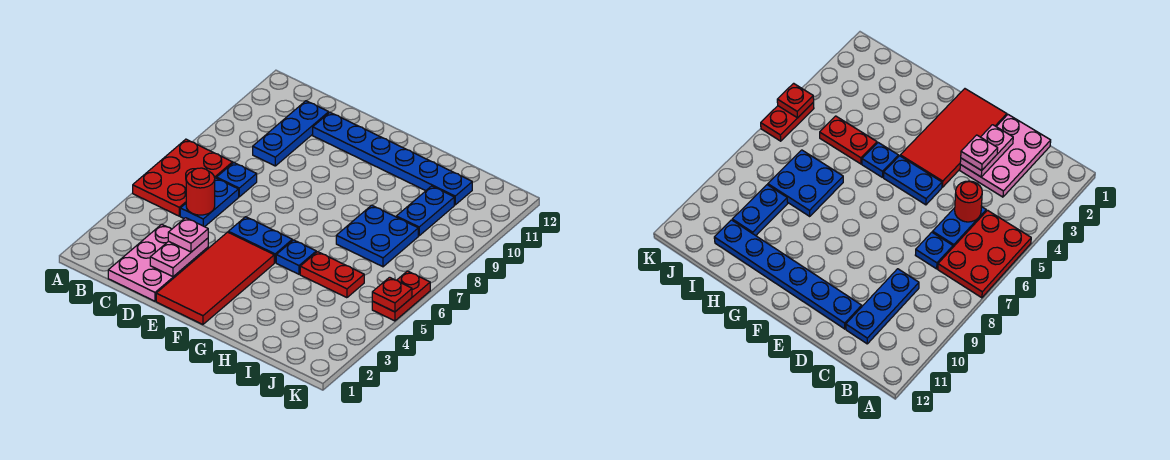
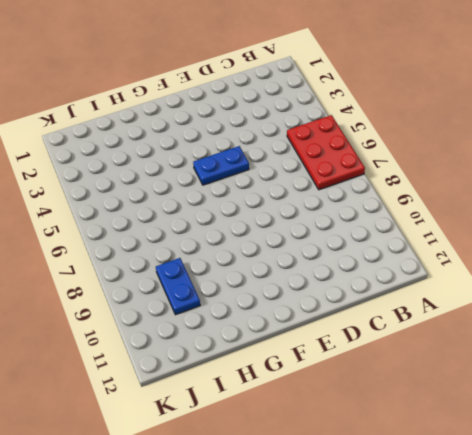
none -> pink plate C1:D3 level 1
none -> blue plate C5:C6 level 1
none -> blue plate C7 level 1

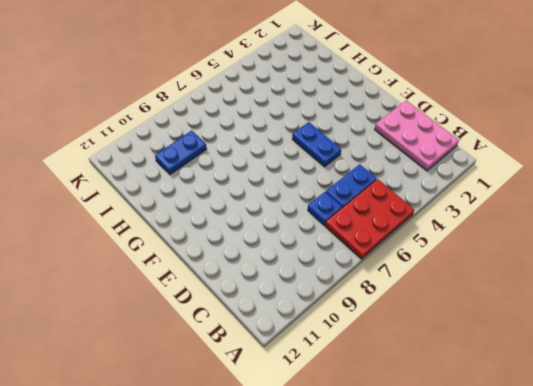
pink plate B1:D2 level 1 -> pink plate C1:D3 level 1
none -> blue plate C9:C11 level 1
none -> blue plate D11:I11 level 1
none -> red tile E1:F4 level 1

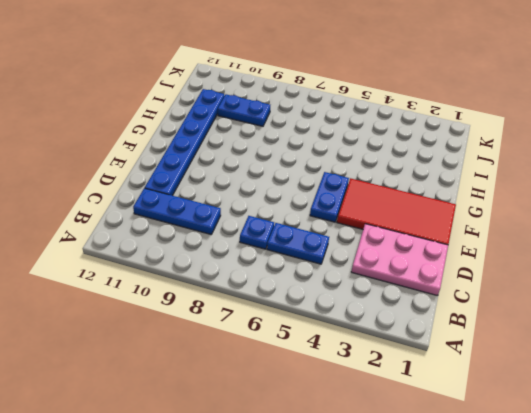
none -> red plate A5:B7 level 1
none -> blue plate G5 level 1
none -> red plate H5:I5 level 1

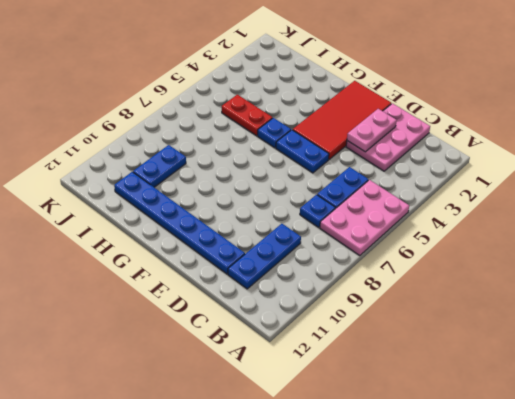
pink plate A5:B7 level 1 -> red plate A5:B7 level 1
none -> blue plate H7:I8 level 1
none -> red plate K5:K6 level 1
none -> red round brick C5 level 2

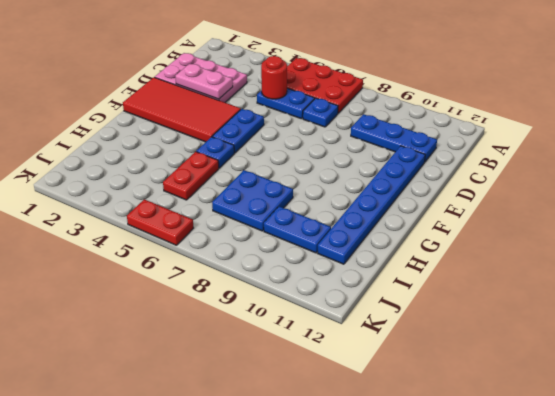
none -> red plate K5 level 2
none -> pink plate D3 level 3

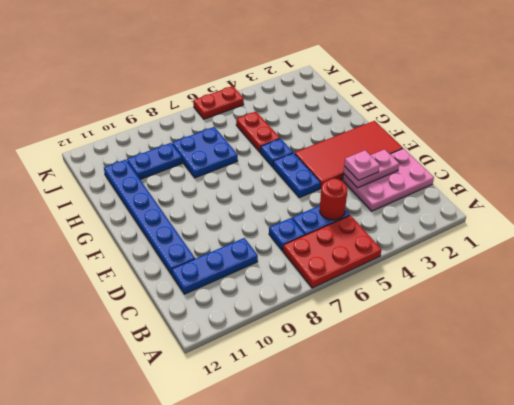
none -> red plate K5 level 2

